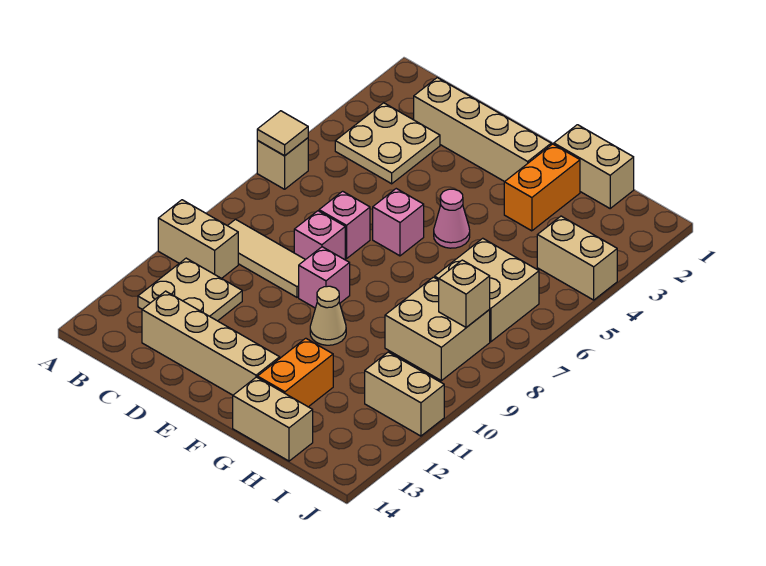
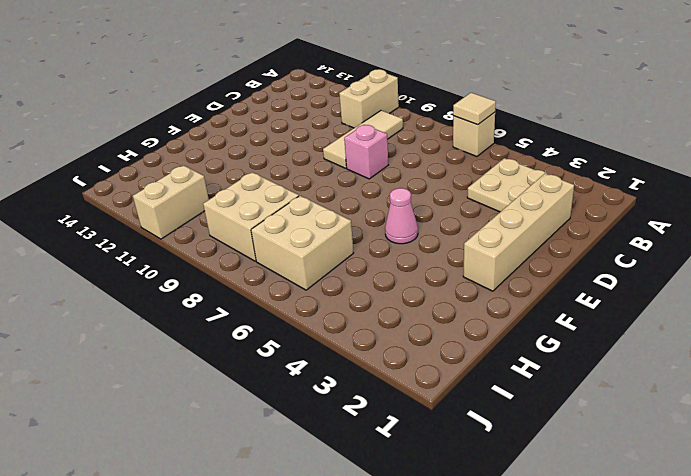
none -> tan plate B11:C12 level 1
none -> tan brick C13:F13 level 1
none -> pink brick D7 level 1

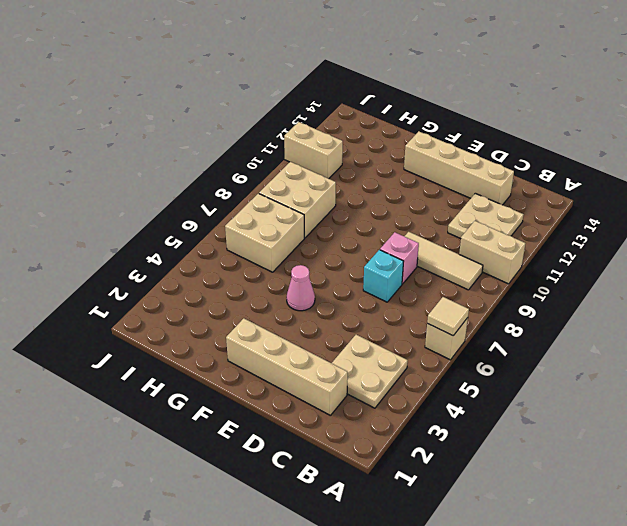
cyan brick D7 level 1 -> pink brick D7 level 1
none -> pink brick E6 level 1
none -> pink brick E9 level 1
none -> tan cone F10 level 1

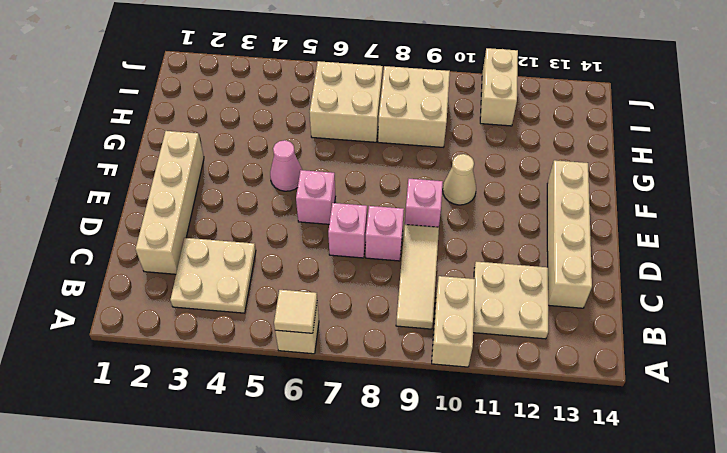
none -> tan brick G1:H1 level 1
none -> orange brick G2:G3 level 1
none -> orange brick G12:G13 level 1

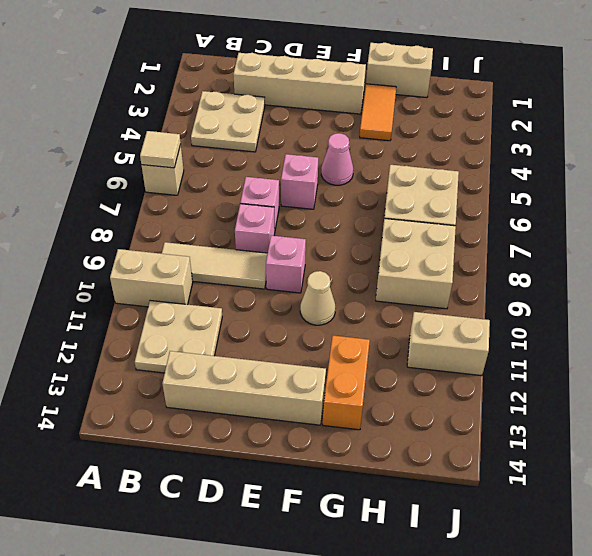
orange tile G2:G3 level 1 -> orange brick G2:G3 level 1
none -> tan brick G14:H14 level 1
none -> tan brick I4:J4 level 1
none -> tan brick I8 level 2

